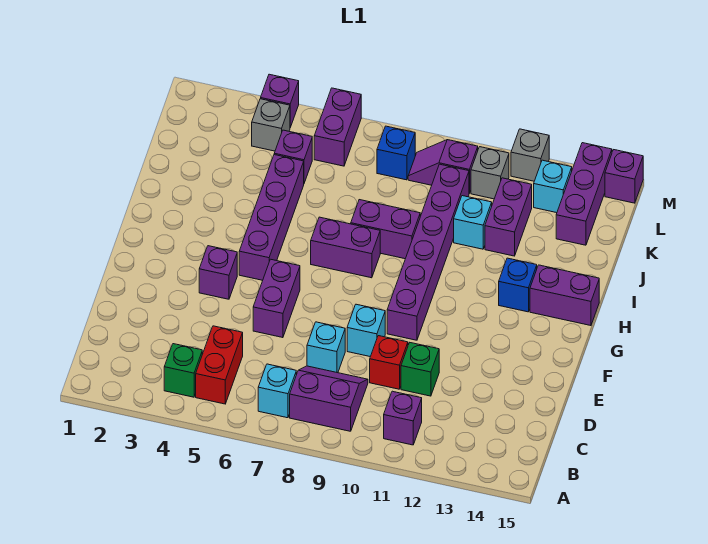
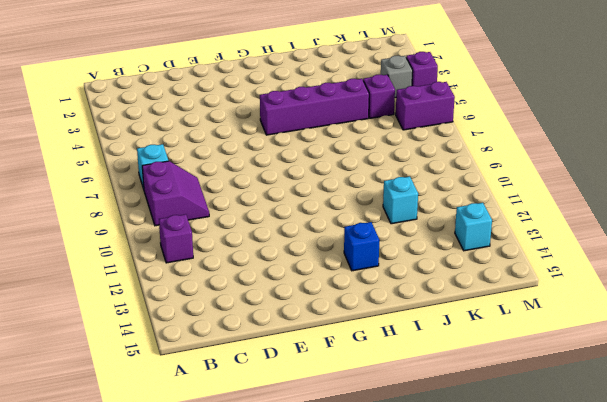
none -> green brick B4 level 1
none -> red brick B5:C5 level 1
none -> cyan brick D8 level 1
none -> red brick D10 level 1

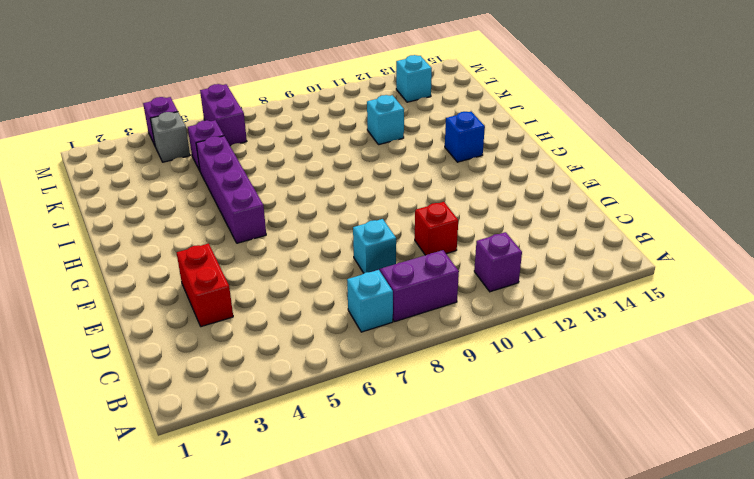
red brick D3:E3 level 1 -> red brick B5:C5 level 1
none -> green brick B4 level 1
none -> green brick D11 level 1
none -> purple brick E6:F6 level 1
none -> cyan brick E9 level 1

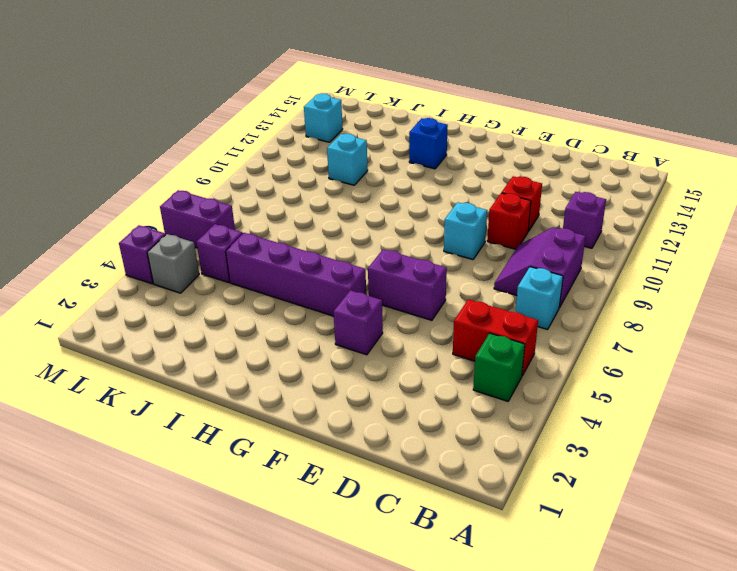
red brick D11 level 1 -> green brick D11 level 1
none -> cyan brick D8 level 1
none -> purple brick F10:K10 level 1
none -> purple brick H7:H8 level 1
none -> purple brick H14:H15 level 1

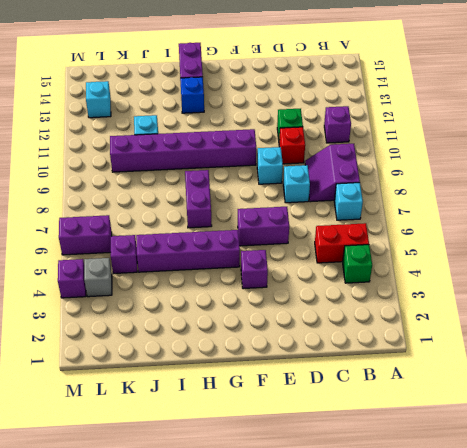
none -> purple brick I8:I9 level 1
none -> purple brick J12:K12 level 1
none -> purple brick K14:M14 level 1
none -> blue brick L8 level 1

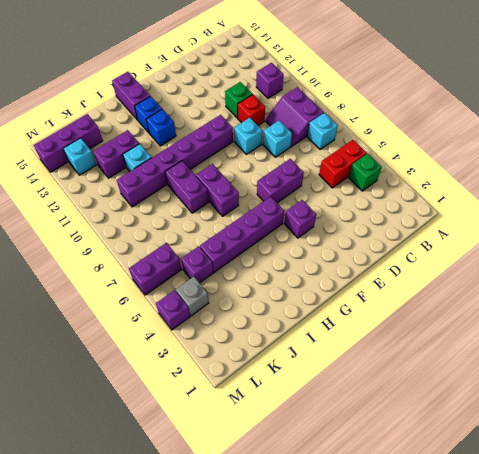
blue brick H12 level 1 -> blue brick L8 level 1
none -> purple slope L9:L10 level 1 top 10
none -> grey brick L11 level 1
none -> grey brick M12 level 1
none -> purple brick M15 level 1

